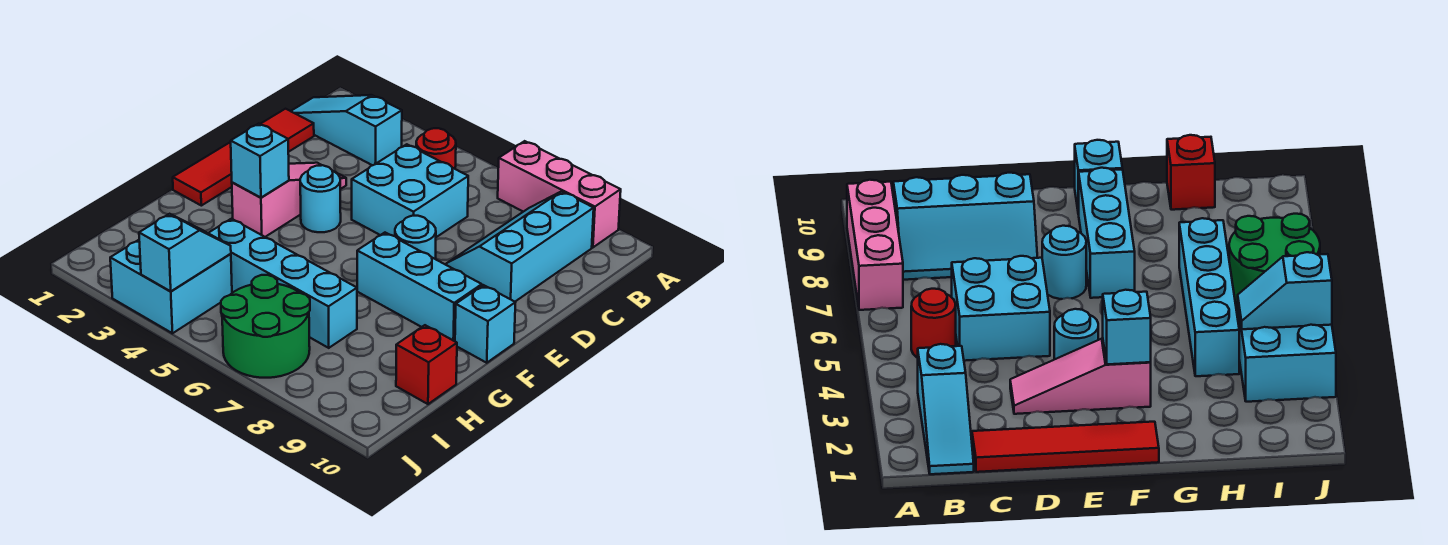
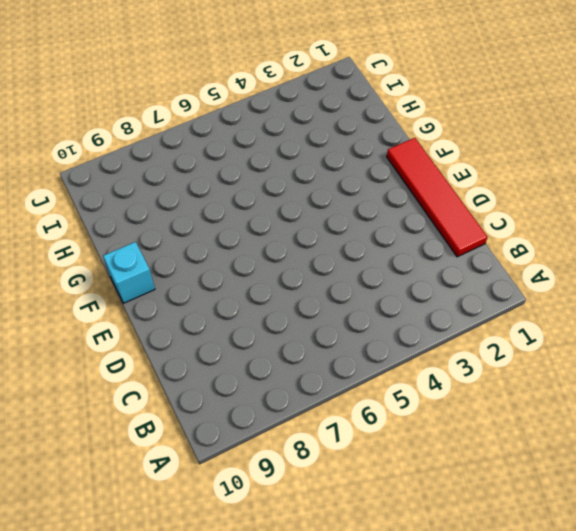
none -> pink brick A7:A9 level 1
none -> cyan slope B1:B3 level 1 top 3
none -> red round brick B5 level 1

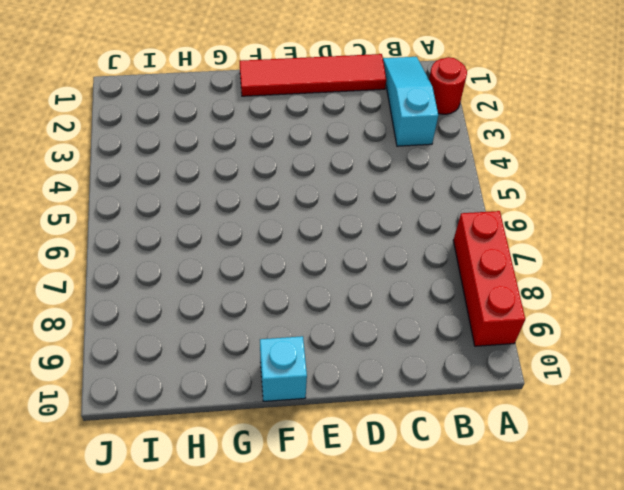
red round brick A2 level 1 -> red round brick B5 level 1
red brick A7:A9 level 1 -> pink brick A7:A9 level 1
none -> cyan slope B8:D9 level 1 top 9
none -> cyan brick C5:D6 level 1
none -> pink slope D3:F3 level 1 top F

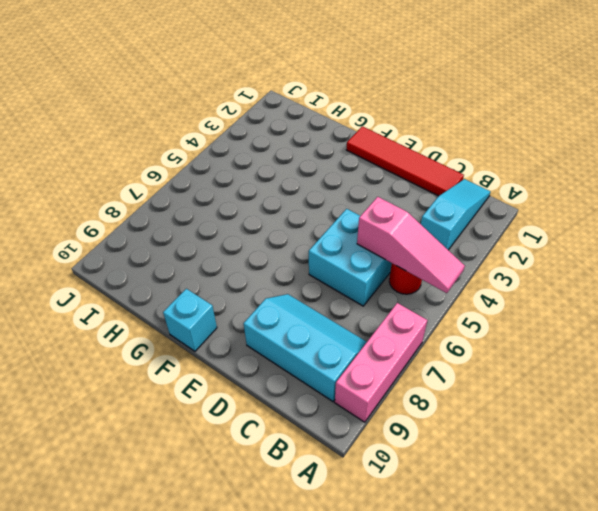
pink slope A5:C5 level 2 top C -> pink slope D3:F3 level 1 top F
none -> cyan round brick E4 level 1
none -> cyan round brick E7 level 1
none -> cyan brick F7:F9 level 1

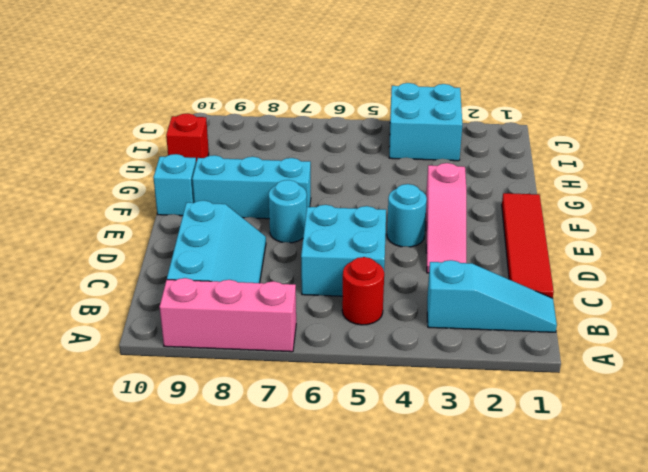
none -> cyan brick H4:H7 level 1
none -> green round brick I6:J7 level 1
none -> cyan brick F3 level 2

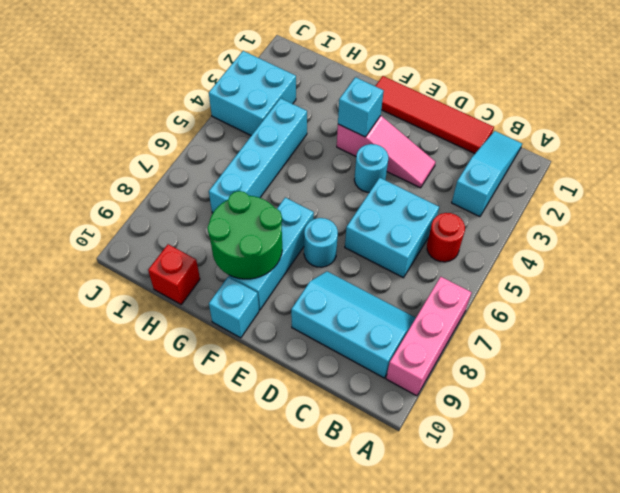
green round brick F8:G9 level 2 -> green round brick I6:J7 level 1
none -> cyan slope I4:J4 level 2 top J

